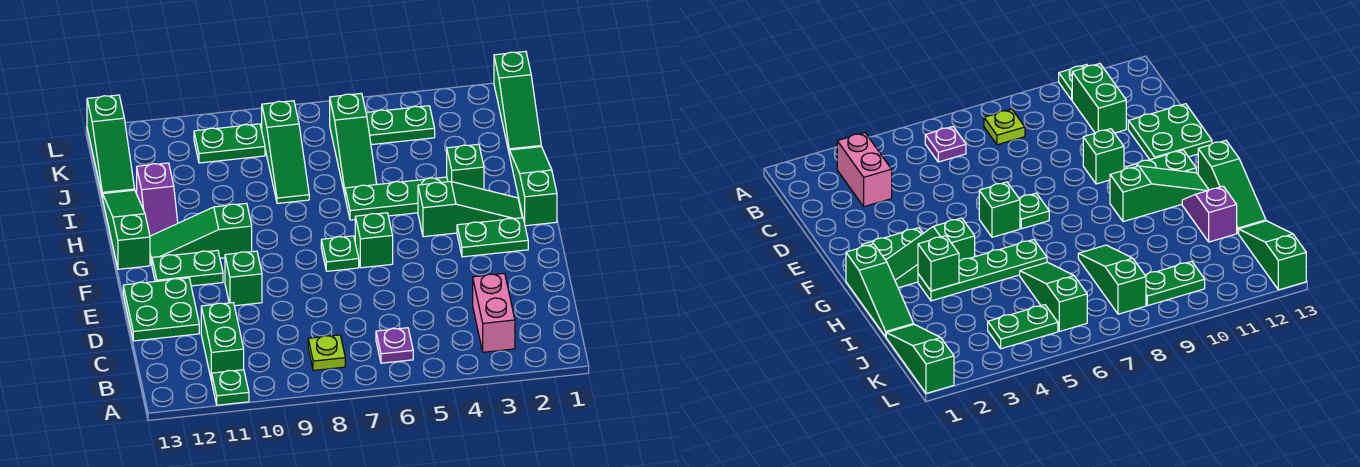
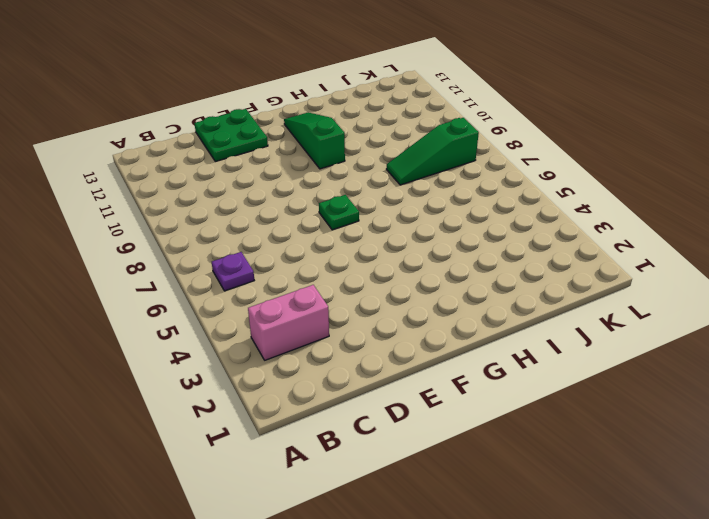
none -> green plate A11 level 1
none -> lime plate B8 level 1
none -> green brick B11:C11 level 1

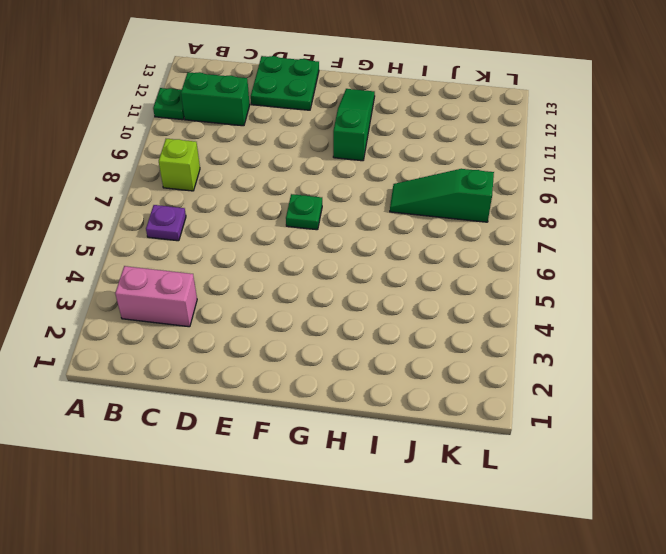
lime brick B8 level 1 -> lime plate B8 level 1
none -> green brick E10 level 1
none -> green plate F2:F3 level 1
none -> green brick F6 level 1

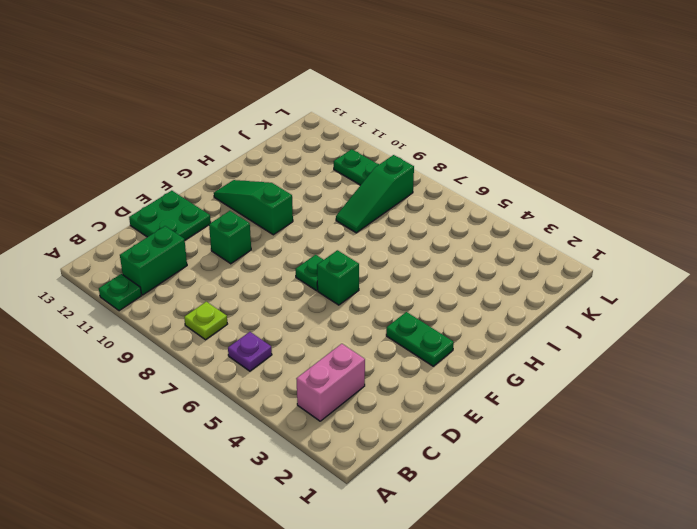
none -> green plate F11:F12 level 1
none -> green slope G1:I1 level 1 top G
none -> green slope G2:G4 level 1 top 4

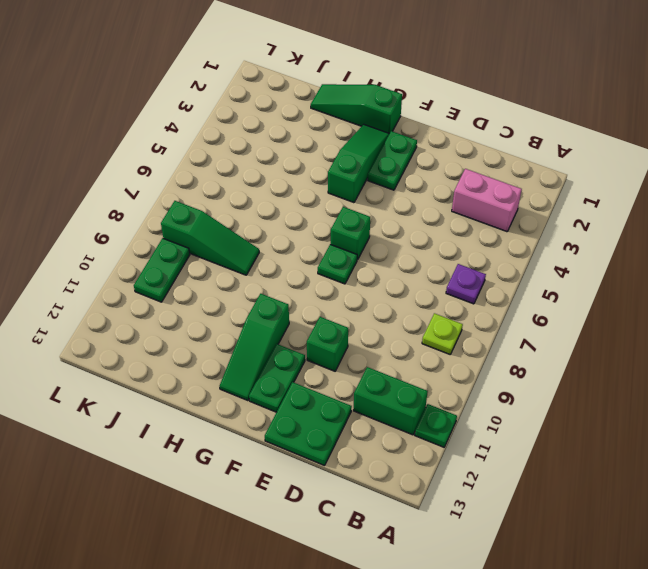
none -> green slope G13:I13 level 1 top G
none -> green plate H3:H6 level 1
none -> purple slope H12:I12 level 1 top I

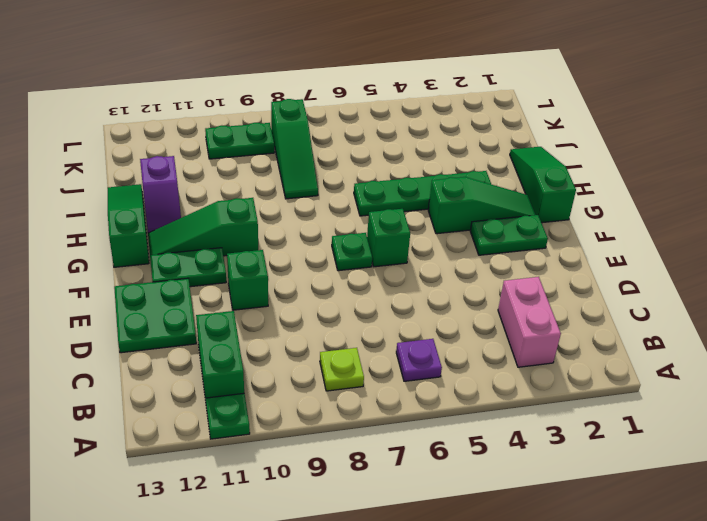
none -> green slope I6:K6 level 1 top K
none -> green slope J1:L1 level 1 top L
none -> green slope J13:L13 level 1 top L

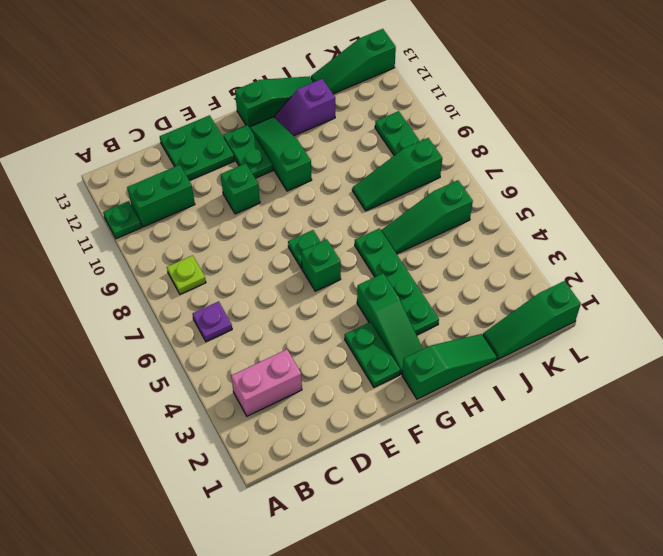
none -> green plate K4:K5 level 1
none -> green brick H3 level 2

